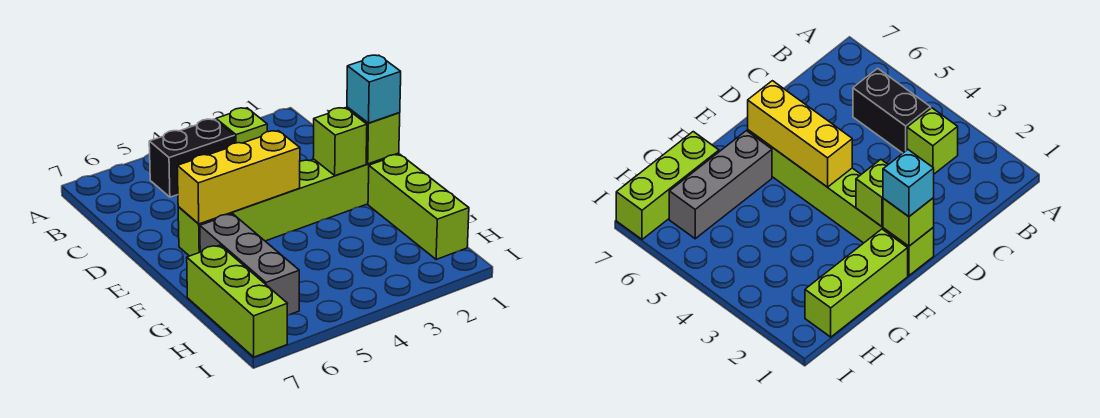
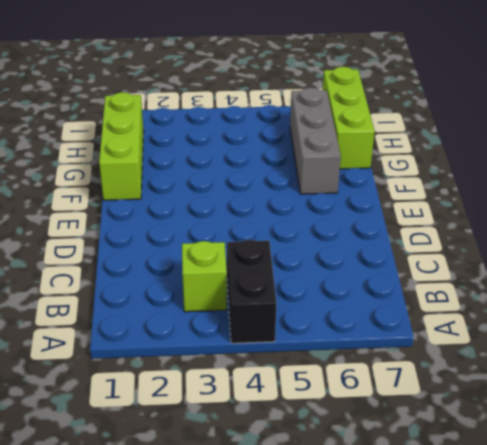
black brick A4:B4 level 1 -> black brick B4:B5 level 1
none -> lime brick E1:E6 level 1
none -> lime brick E1 level 2

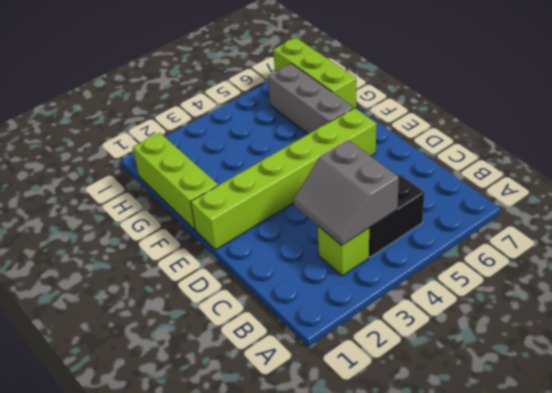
grey slope B3:C4 level 2 top 4 -> none
none -> lime brick E1 level 2
none -> lime brick E2 level 2

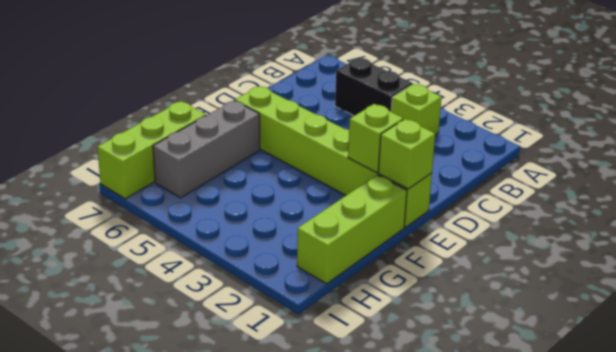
none -> yellow brick E4:E6 level 2
none -> cyan brick E1 level 3

